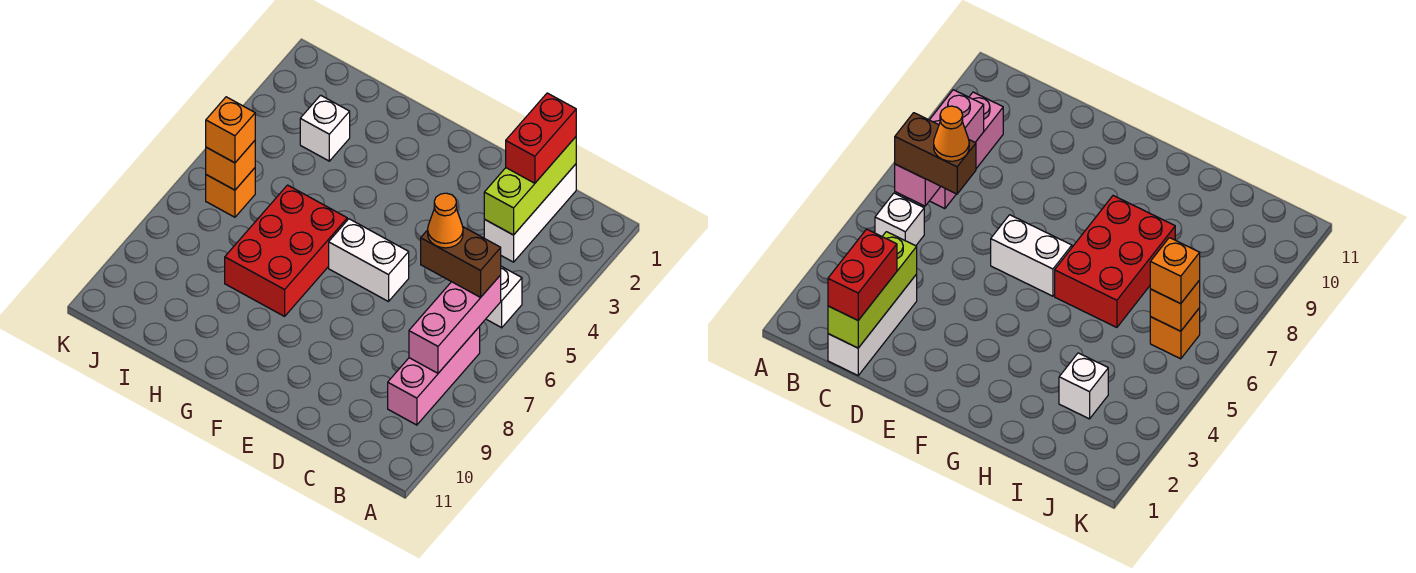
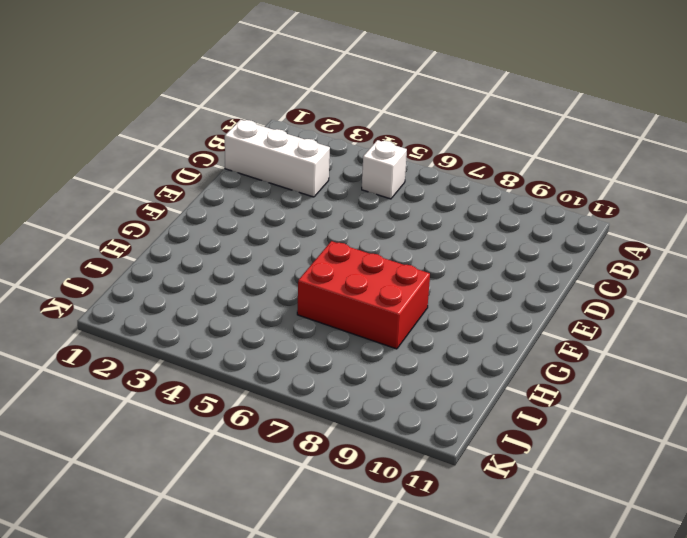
none -> pink brick B7:B9 level 1
none -> white brick E6:F6 level 1
none -> white brick I3 level 1

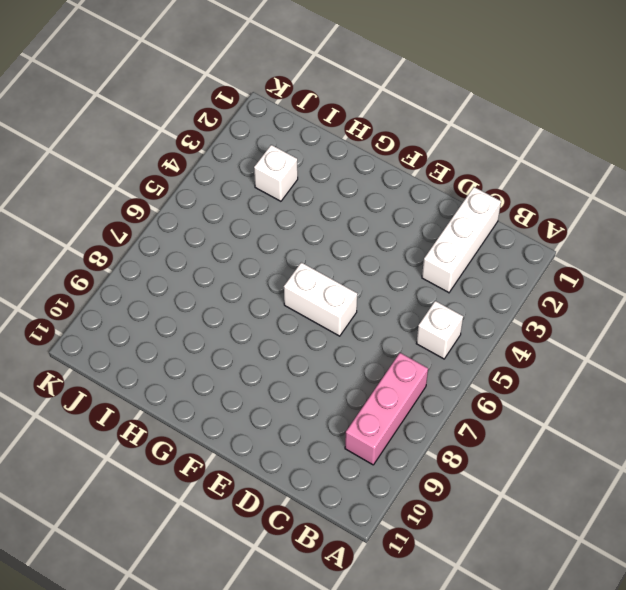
none -> red brick G6:H8 level 1
none -> orange brick J6 level 1
none -> pink brick B6:B8 level 2

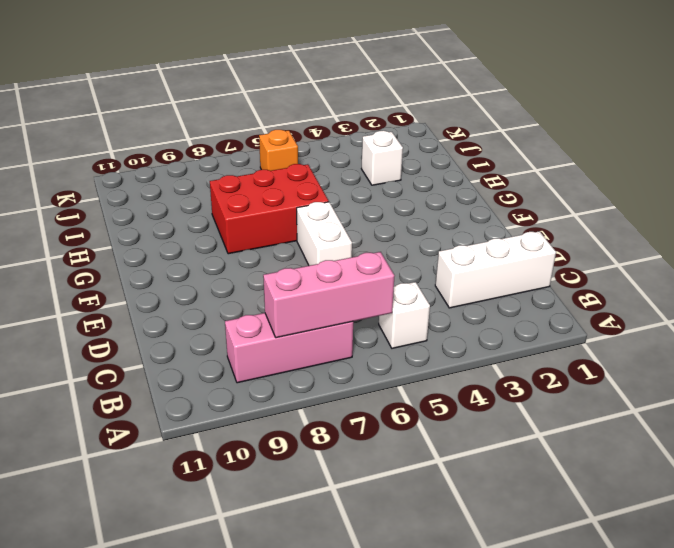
none -> lime brick C1:C3 level 2
none -> orange brick J6 level 2
none -> brown brick B6:C6 level 3

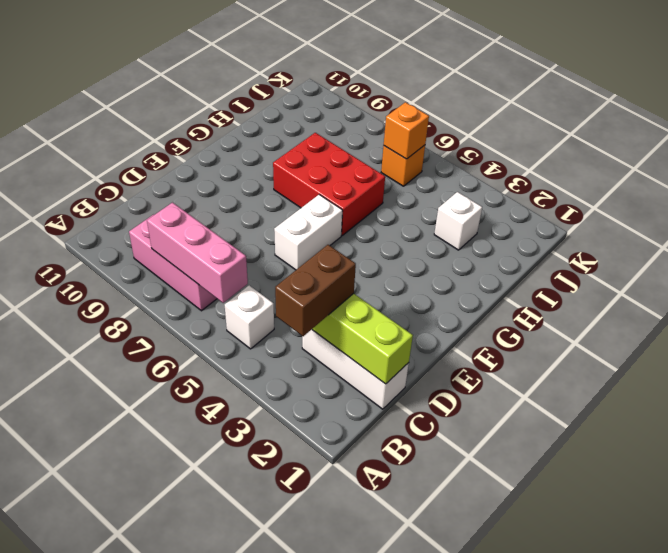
brown brick B3:C3 level 3 -> brown brick B6:C6 level 3
none -> red brick C1:C2 level 3
none -> orange brick J6 level 3
none -> orange cone C6 level 4

